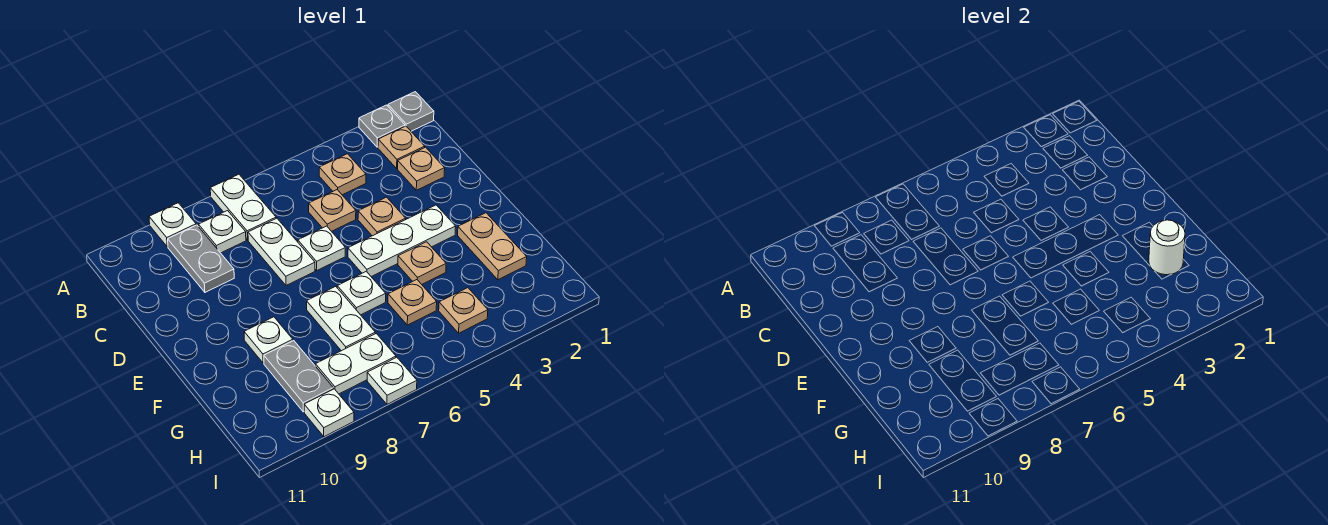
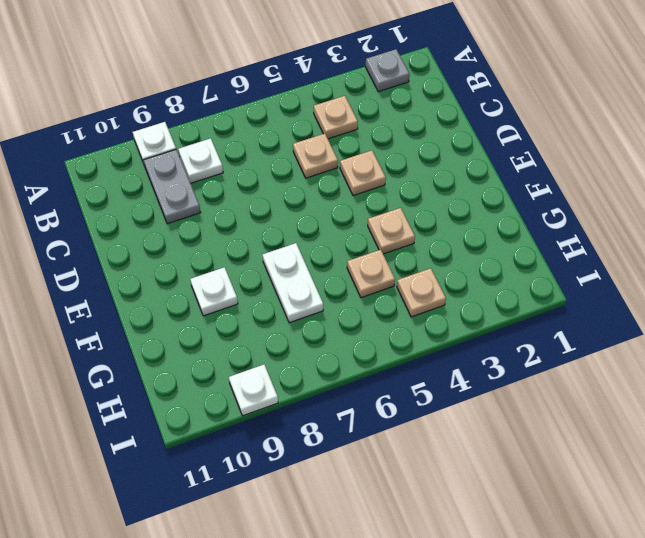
none -> grey plate A1 level 1
none -> white plate A7:B7 level 1
none -> tan plate B2 level 1

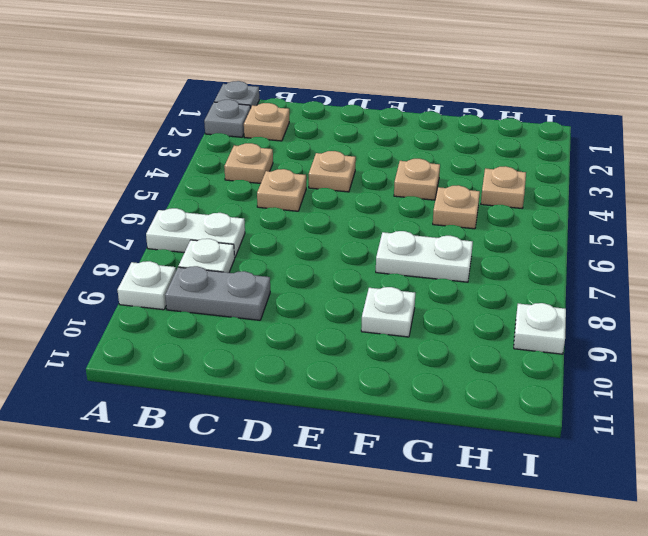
none -> tan plate C2 level 1
none -> white plate C7:D7 level 1
none -> white plate D6 level 1

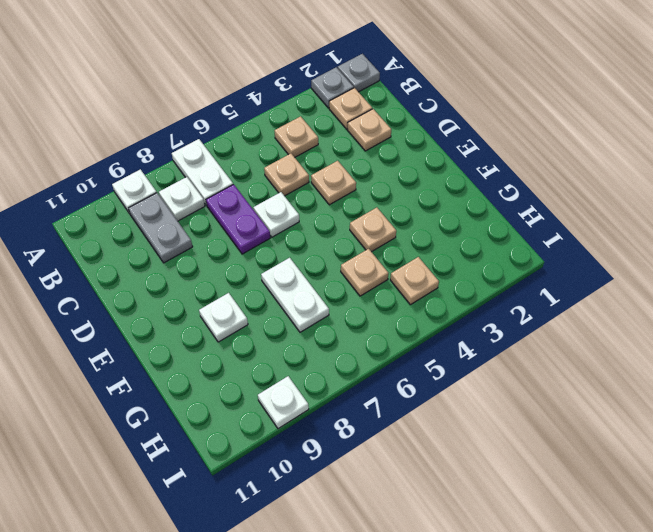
purple plate C7:D7 level 1 -> white plate C7:D7 level 1
none -> white plate E3:E5 level 1
none -> tan plate F2:G2 level 1
none -> white plate F6 level 1

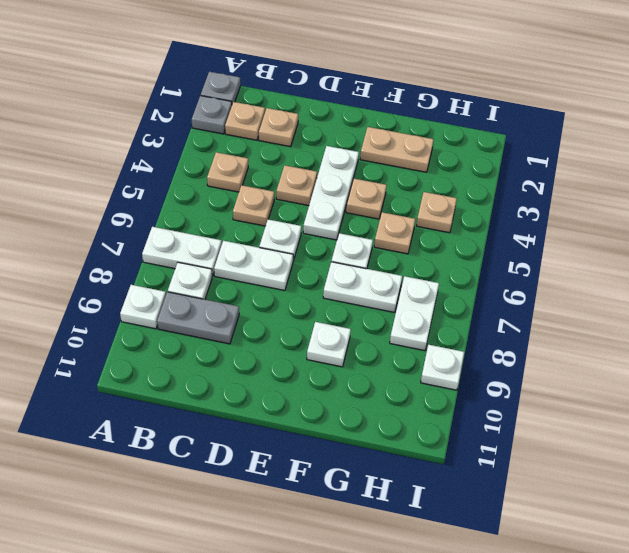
none -> grey plate G9:H9 level 1
none -> white plate I7 level 1
none -> white round brick G2 level 2

